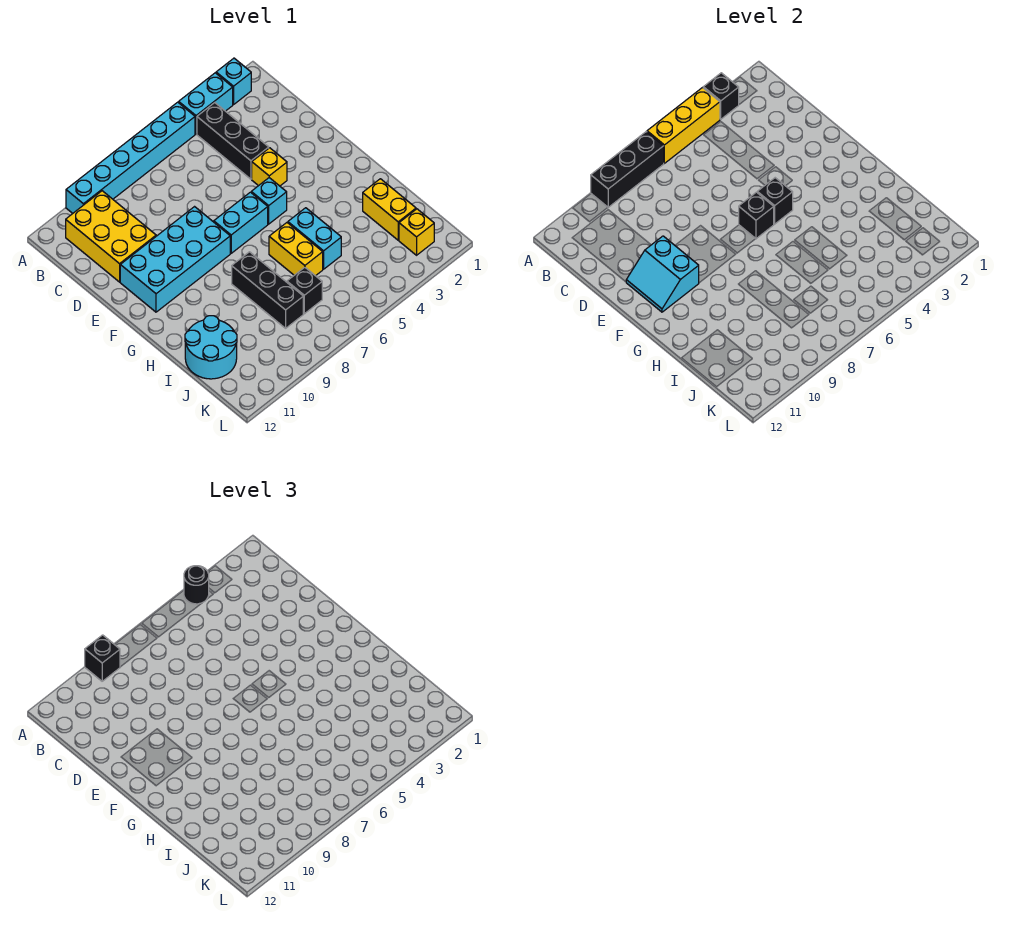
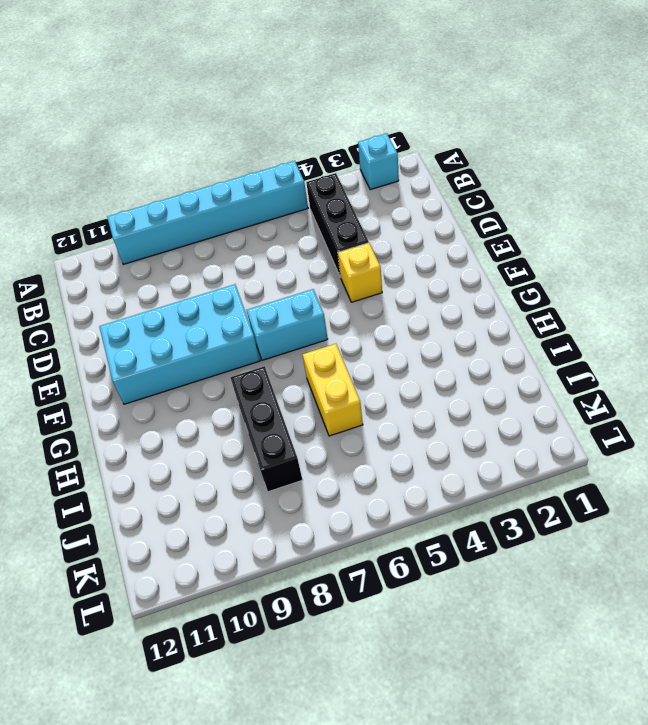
none -> cyan brick A3:A4 level 1
none -> yellow brick B10:D11 level 1
none -> cyan brick F5 level 1

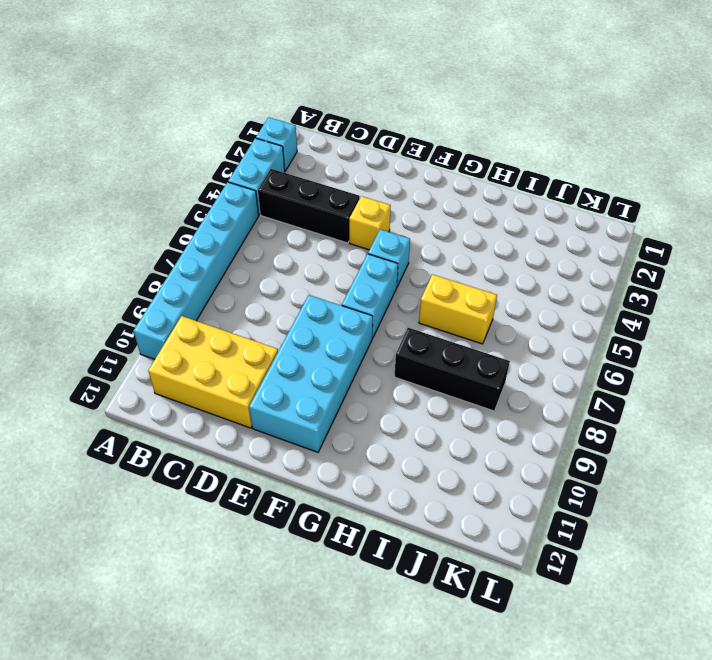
none -> cyan brick H5:I5 level 1
none -> yellow brick I2:J2 level 1
none -> cyan round brick I11:J12 level 1

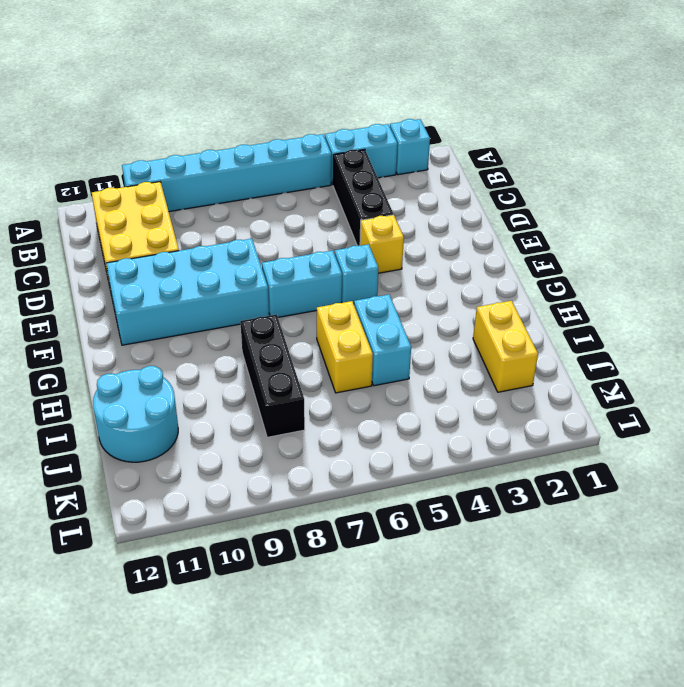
none -> black brick J7 level 1
none -> yellow brick K2 level 1
none -> black brick A3 level 2

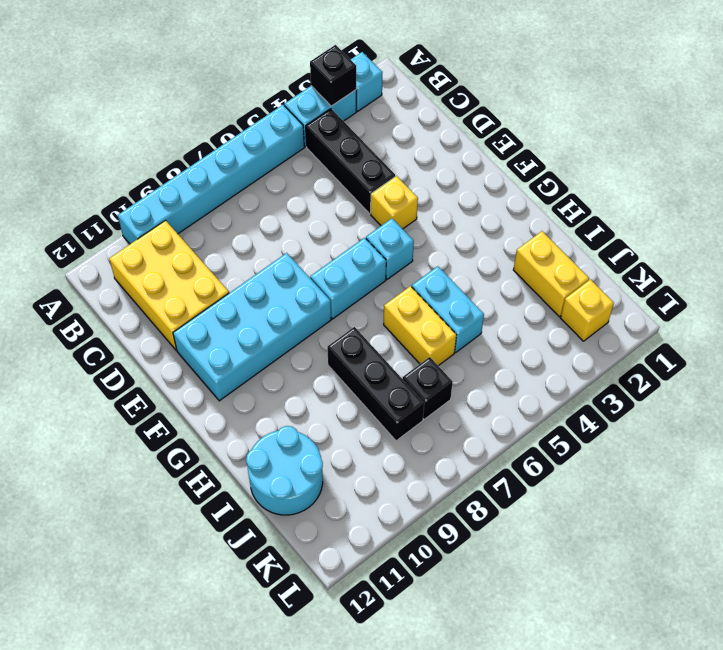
none -> yellow brick A4:A6 level 2
none -> black brick A7:A9 level 2
none -> cyan slope E10:F11 level 2 top 10

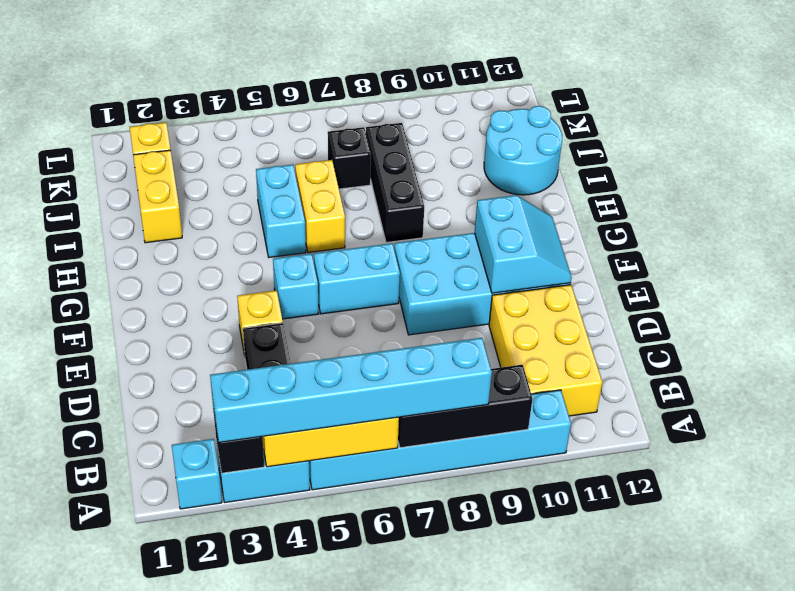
cyan brick A3:A8 level 3 -> black round brick A4 level 3
none -> black brick F5 level 2
none -> black brick F6 level 2
none -> black brick A9 level 3

